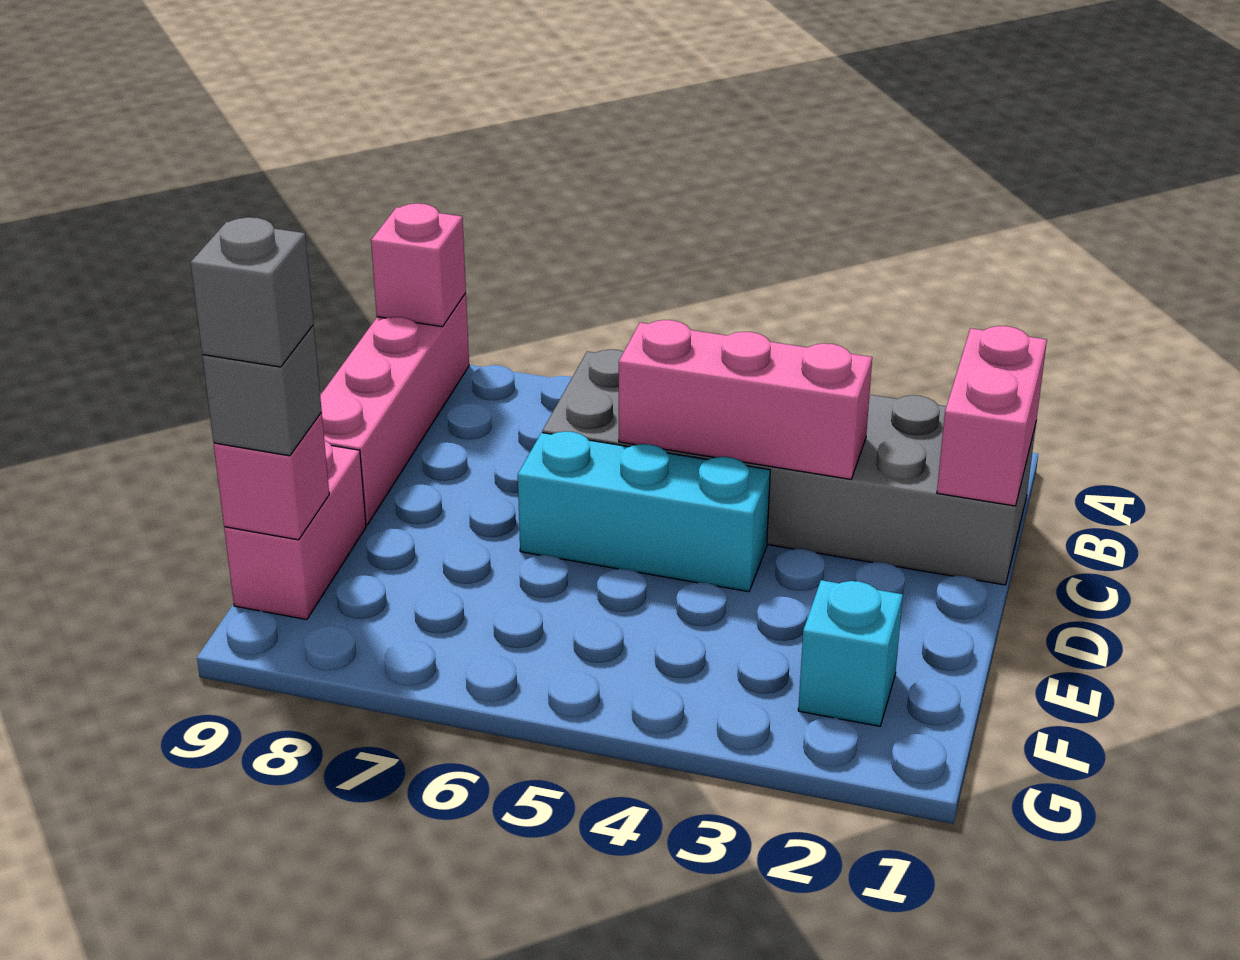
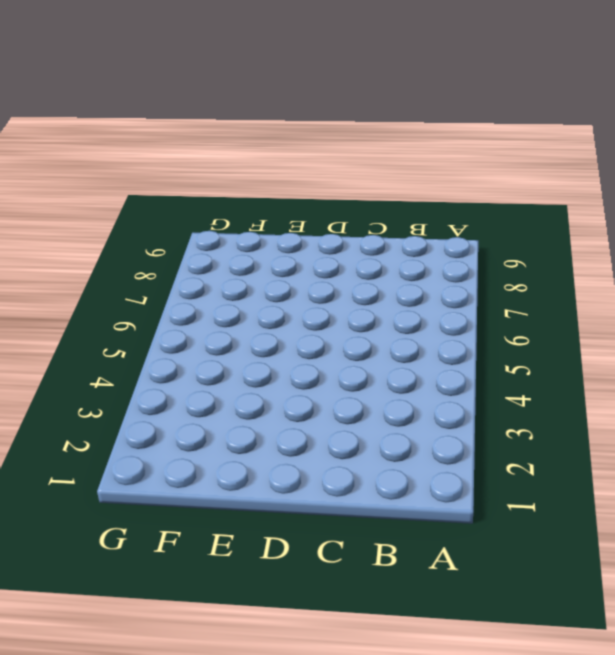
none -> pink brick A9:D9 level 1
none -> grey brick B1:C6 level 1

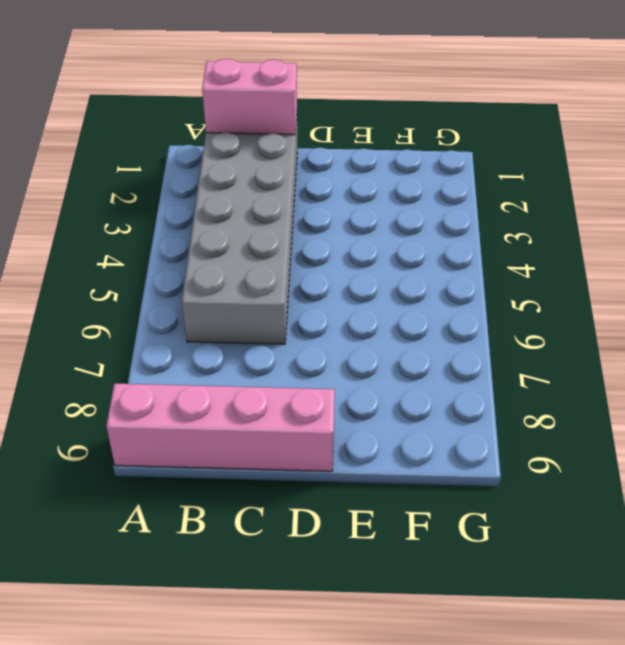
none -> cyan brick D4:D6 level 1
none -> pink brick E9:F9 level 1

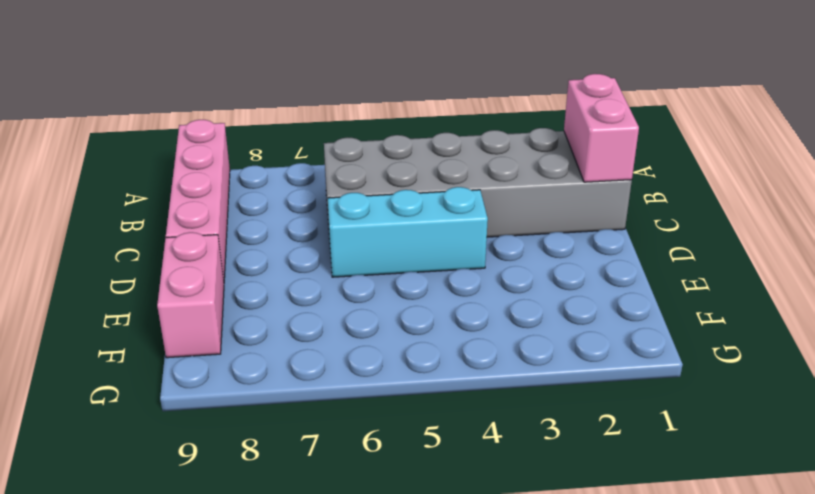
none -> cyan brick F2 level 1
none -> pink brick A9 level 2

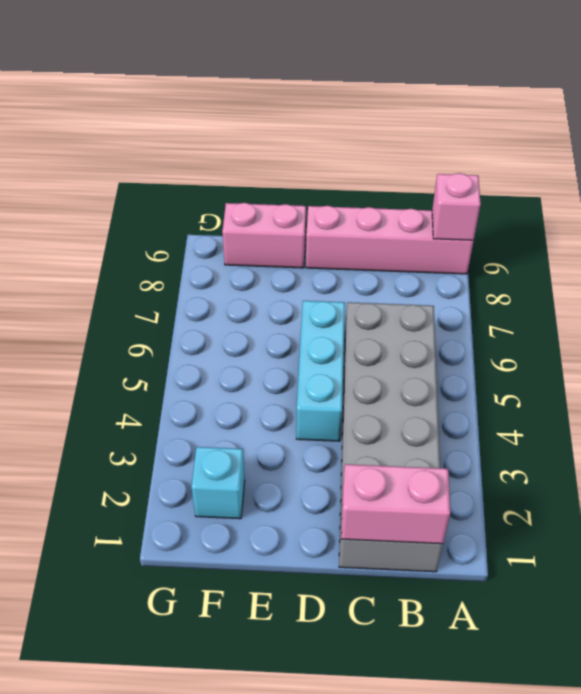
none -> pink brick C3:C5 level 2
none -> pink brick F9 level 2

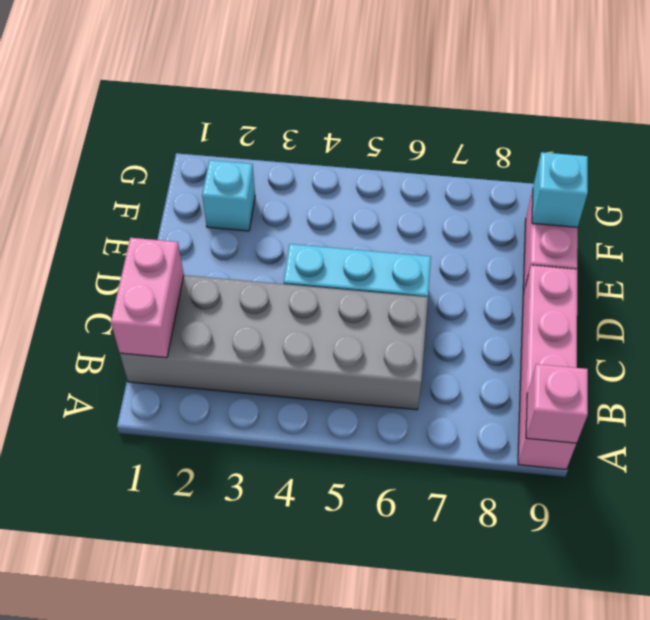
cyan brick F9 level 2 -> pink brick F9 level 2
none -> pink brick C3:C5 level 2
none -> grey brick F9 level 3

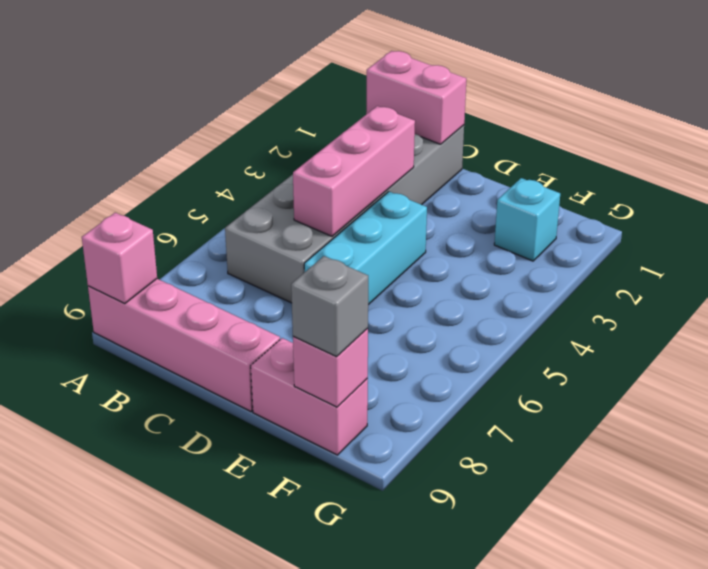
none -> grey brick F9 level 4

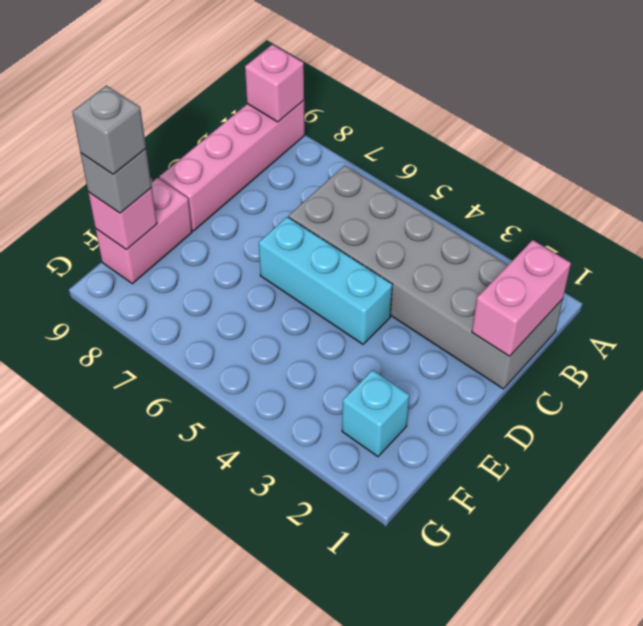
none -> pink brick C3:C5 level 2

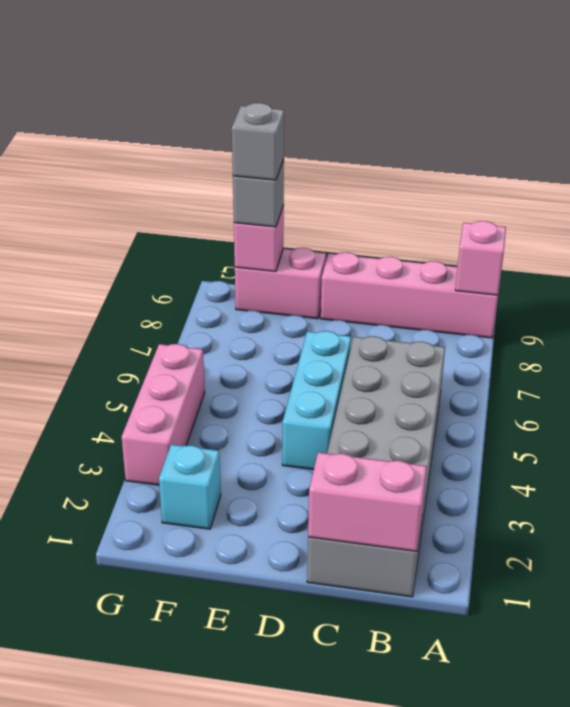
pink brick G3:G5 level 1 -> pink brick C3:C5 level 2

